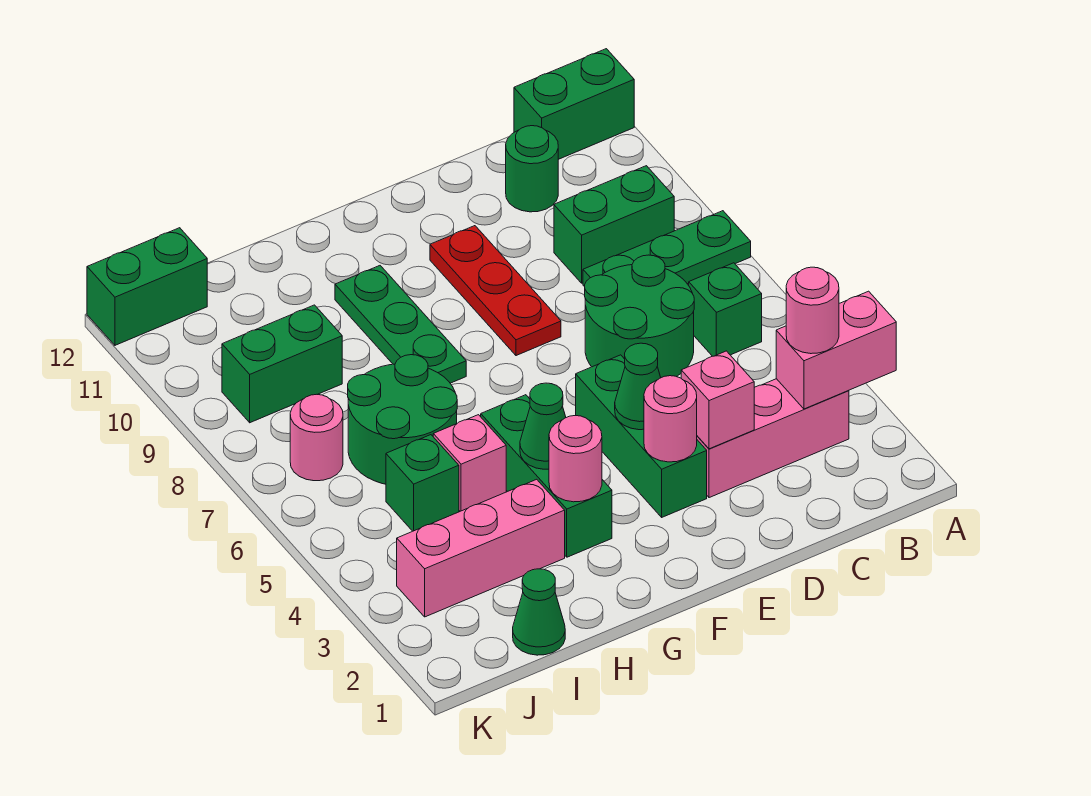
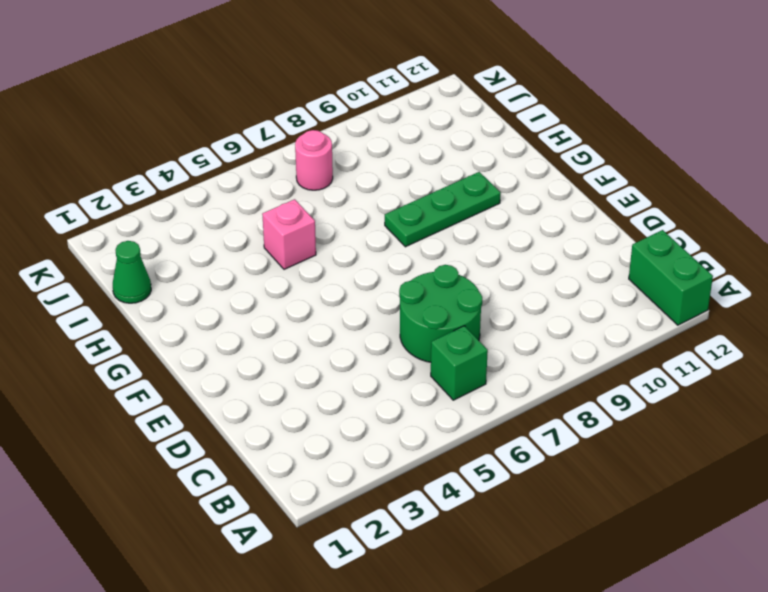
none -> green plate A8:C8 level 1
none -> pink brick B3:D3 level 1
none -> green brick B9:C9 level 1

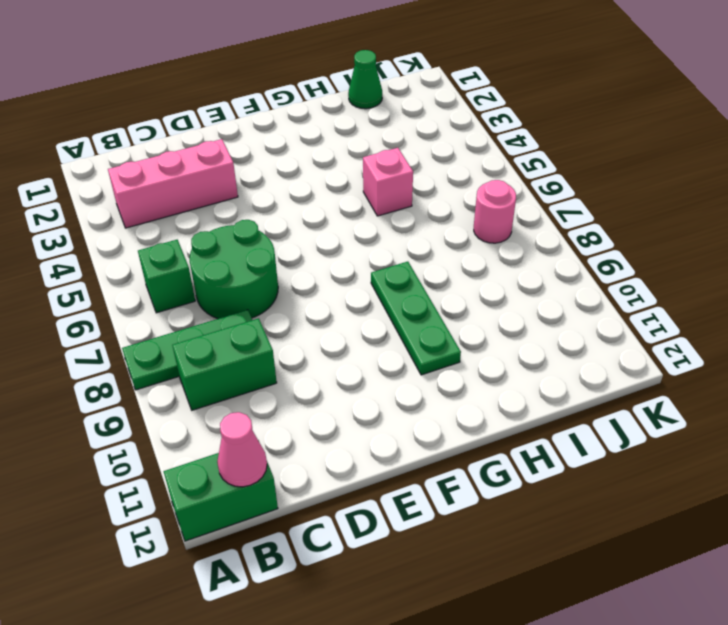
pink cone B12 level 2 -> none
none -> green round brick C11 level 1
none -> green brick E3:E5 level 1
none -> red plate E8:E10 level 1

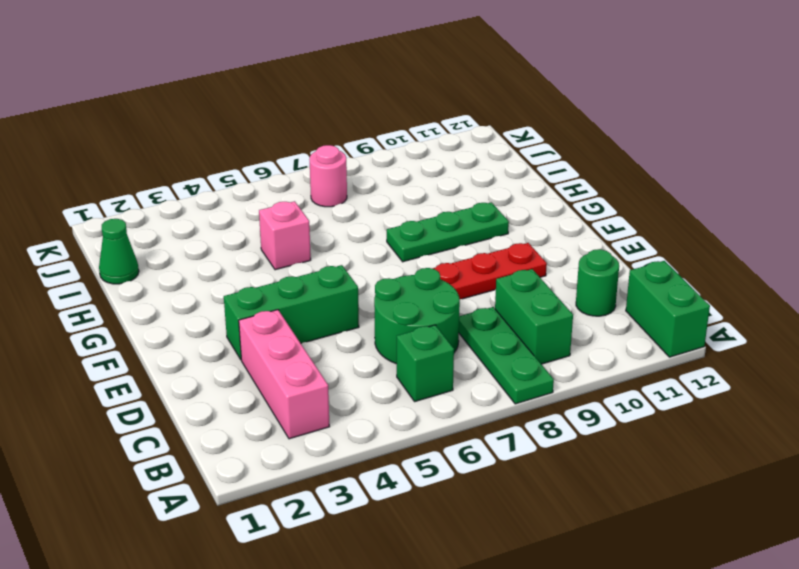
none -> green brick G3:G5 level 1
none -> pink brick H3:J3 level 1
none -> green round brick H6:I7 level 1

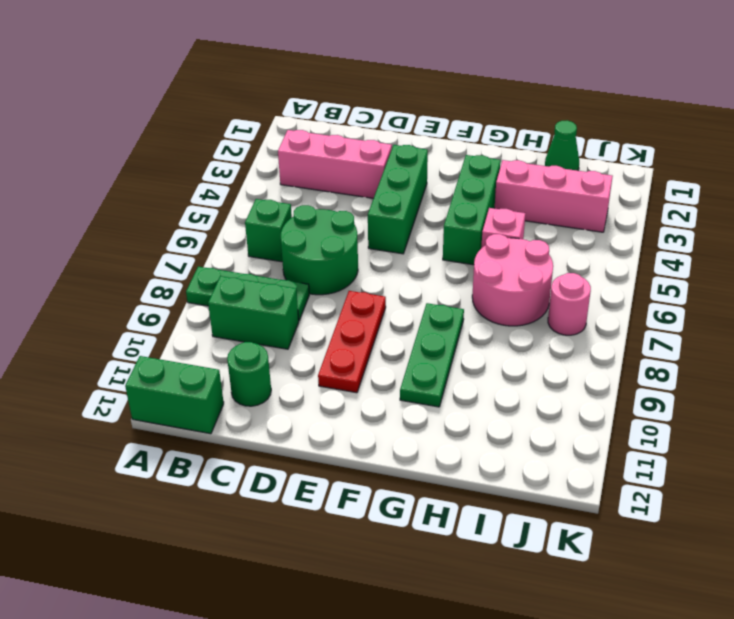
pink round brick H6:I7 level 1 -> green round brick H6:I7 level 1
none -> green brick I5 level 1
none -> green brick I9:J9 level 1
none -> green brick J12:K12 level 1

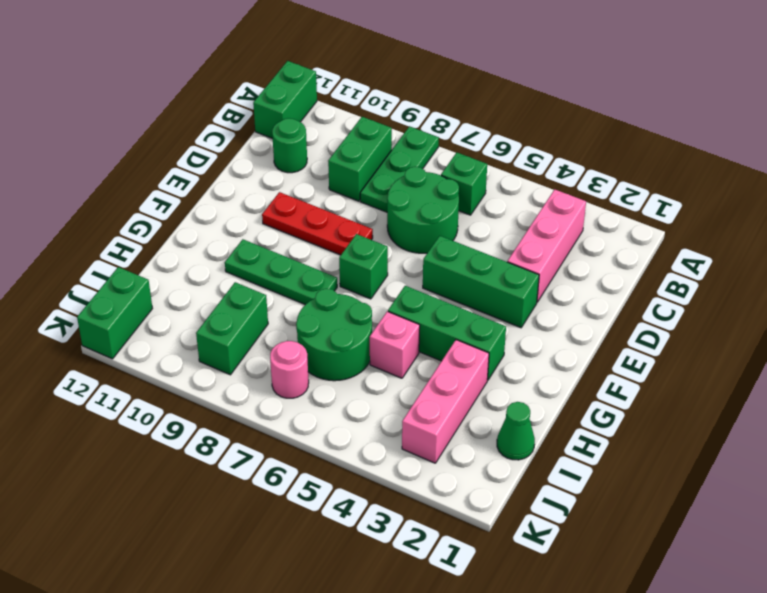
green brick F7 level 1 -> green brick I5 level 1
none -> pink brick A3:B3 level 2
none -> pink brick D3 level 2
none -> pink round brick E3 level 2

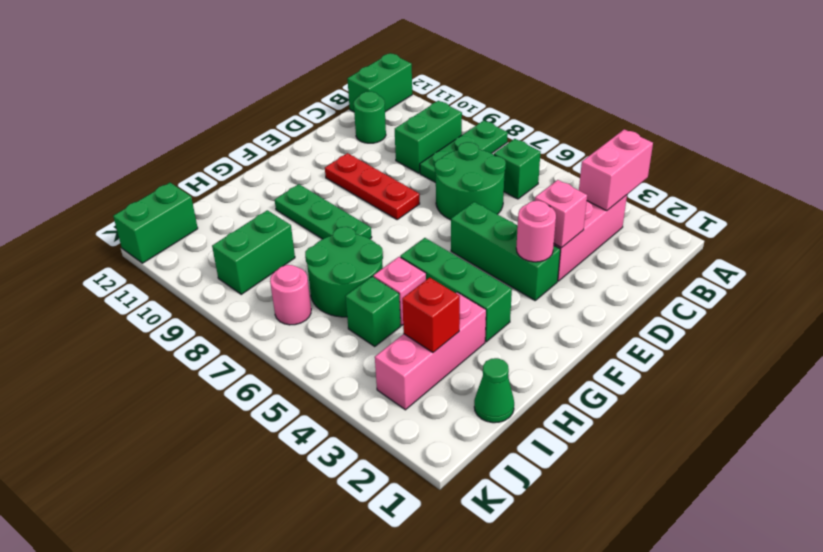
red brick I3 level 2 -> none
none -> green cone E4 level 2
none -> pink round brick G3 level 2
none -> green cone G4 level 2

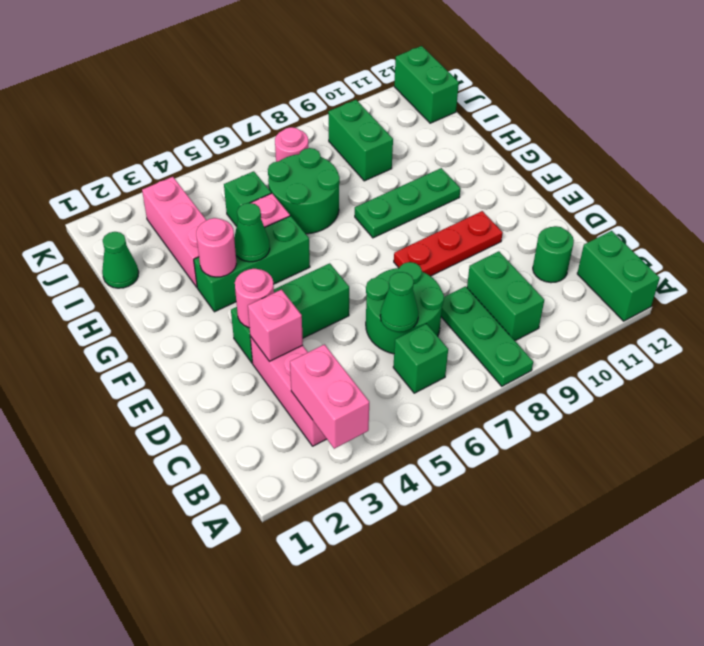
green cone C6 level 2 -> green cone E4 level 2
none -> pink round brick B3 level 3

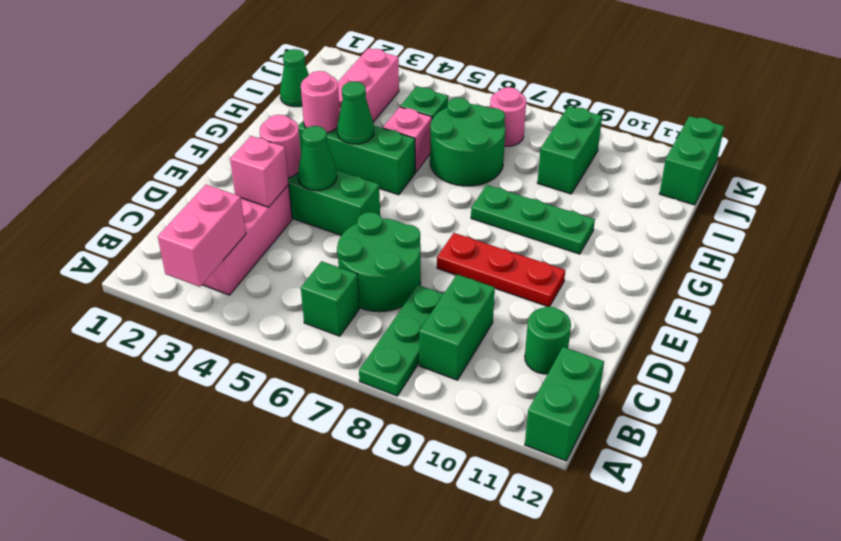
none -> pink round brick B3 level 3

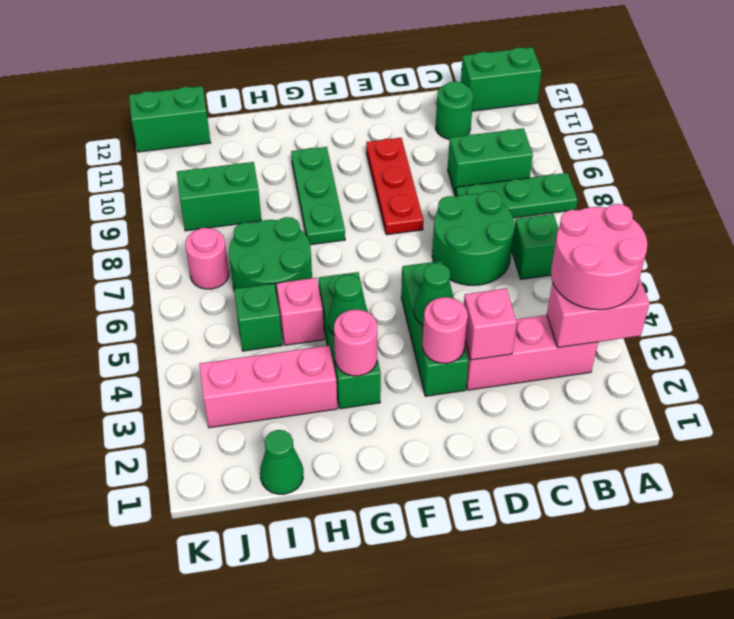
pink round brick A3:B4 level 3 -> pink round brick B3 level 3

